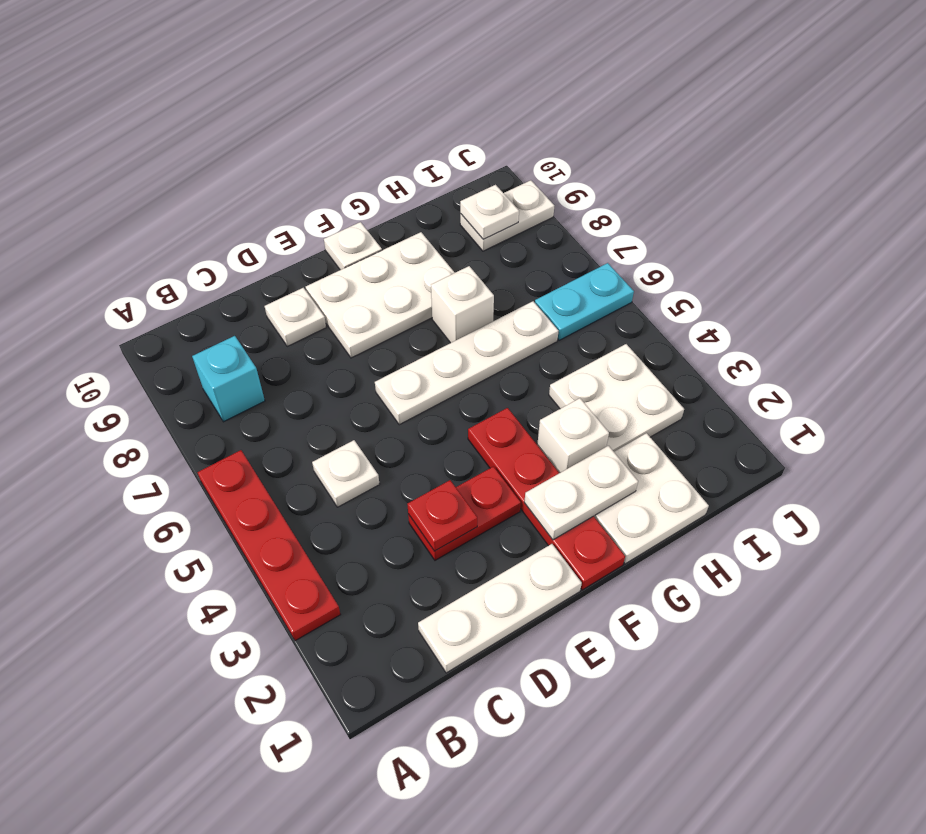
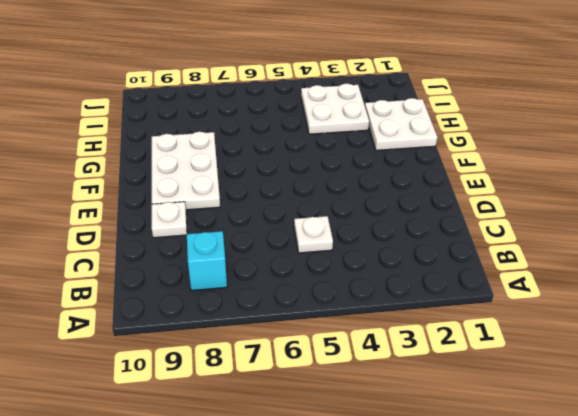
none -> red plate A3:A6 level 1
none -> white plate C1:E1 level 1
none -> red plate D3:E3 level 1

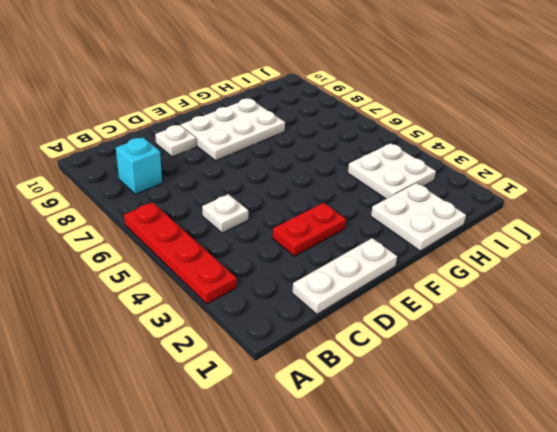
none -> white plate E6:H6 level 1
none -> red plate F1:F4 level 1
none -> white plate F10 level 1

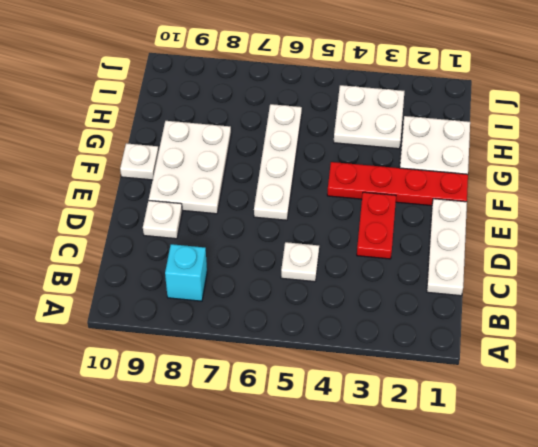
none -> red plate A3:A6 level 1
none -> white brick G3 level 1
none -> white brick G7 level 1

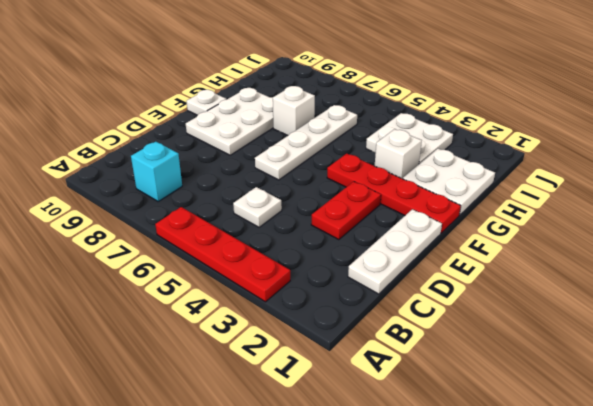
none -> white plate D9 level 1
none -> cyan plate I6:J6 level 1
none -> white plate I9:J9 level 1

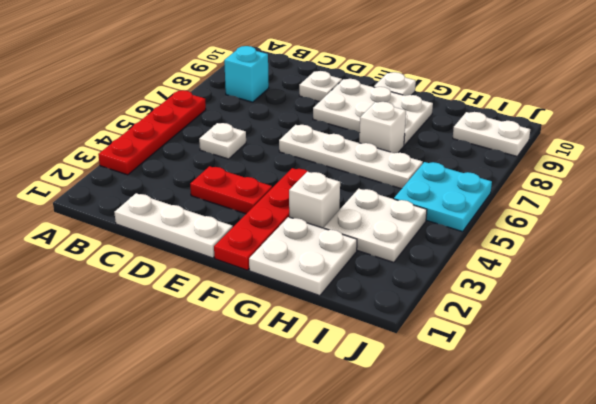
cyan plate I5:J6 level 1 -> cyan plate I6:J6 level 1
none -> red plate D3 level 2
none -> white plate F2:G2 level 2
none -> white plate I9 level 2

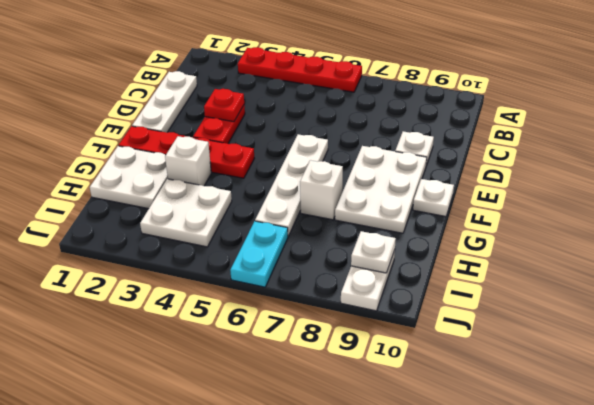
none -> cyan brick B8 level 1
none -> white plate C5 level 1
none -> white plate F2:G2 level 2

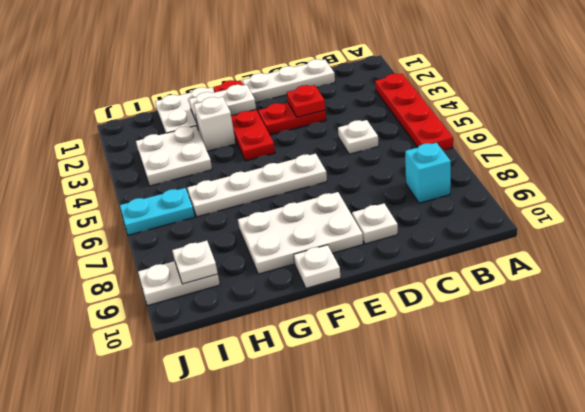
none -> white brick G7 level 1

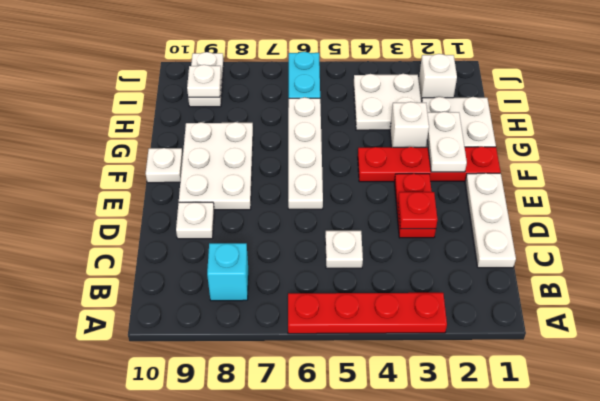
white brick I2 level 1 -> white brick G7 level 1

